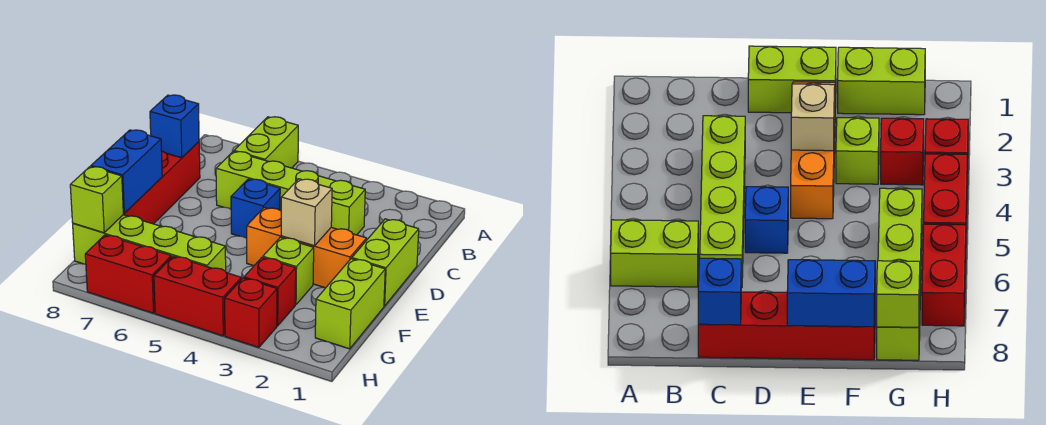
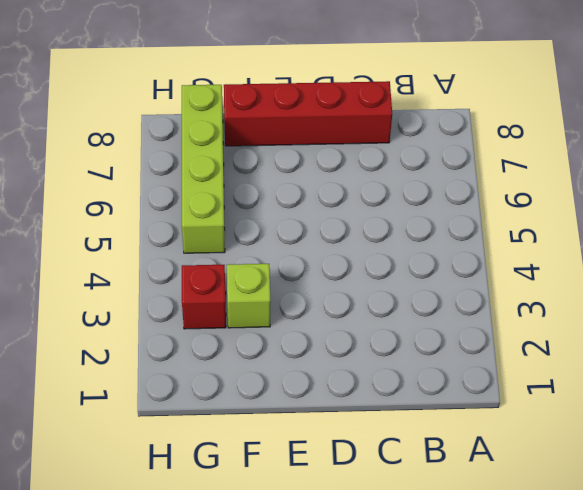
none -> lime brick A6:B6 level 1
none -> lime brick C3:C6 level 1
none -> lime brick D1:E1 level 1

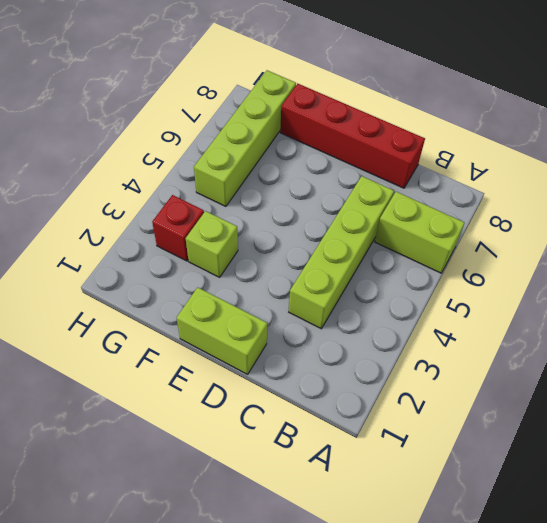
none -> blue brick D5 level 1
none -> orange brick E2:E4 level 1
none -> lime brick F1:G1 level 1

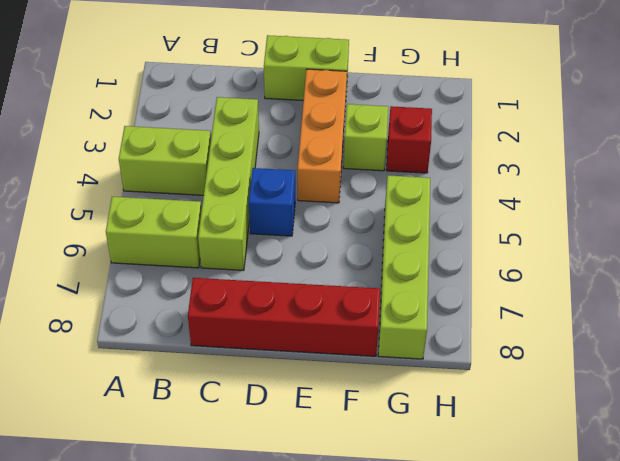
lime brick A4:B4 level 1 -> lime brick F1:G1 level 1
none -> red brick H3 level 1
none -> red brick H4:H5 level 1
none -> red brick H6:H7 level 1

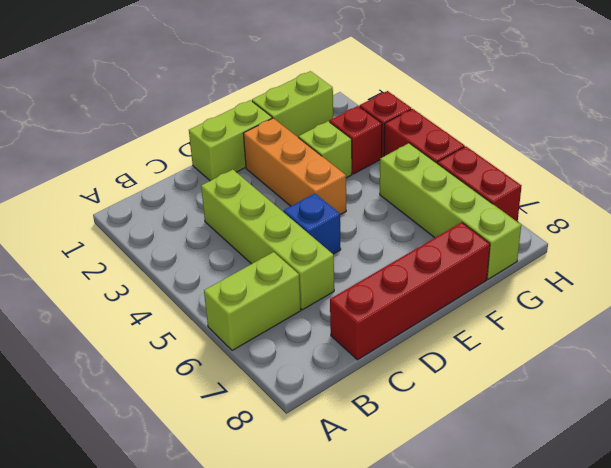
none -> blue brick C8 level 2
none -> tan brick E3 level 2
none -> blue brick E8:F8 level 2

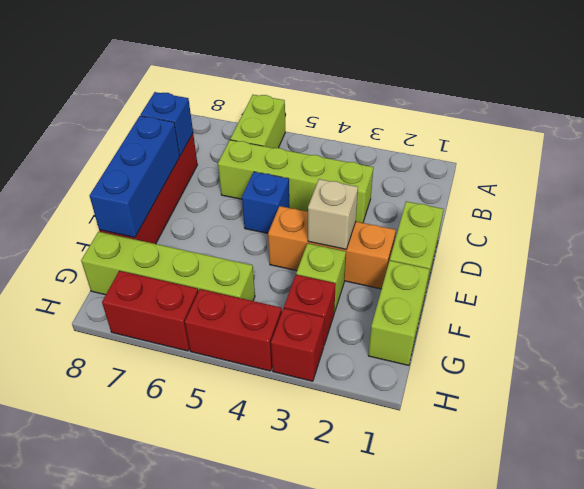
blue brick D8:F8 level 2 -> blue brick E8:F8 level 2
none -> lime brick G8 level 2

